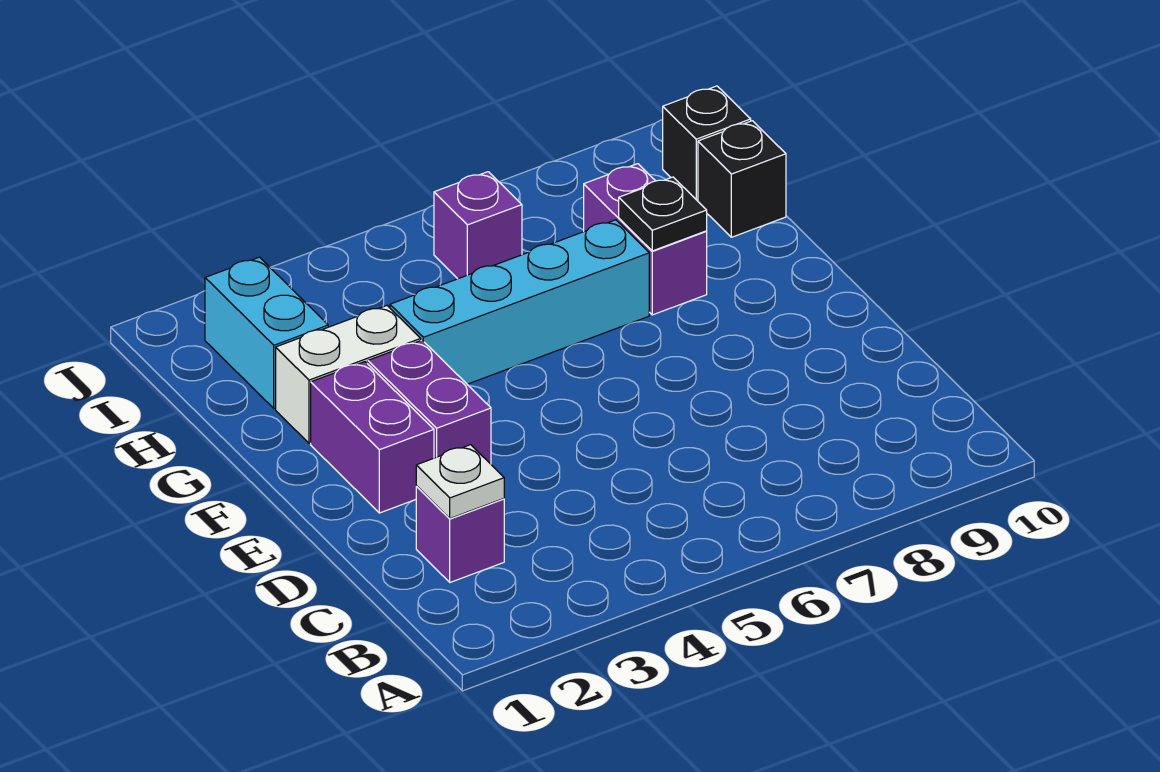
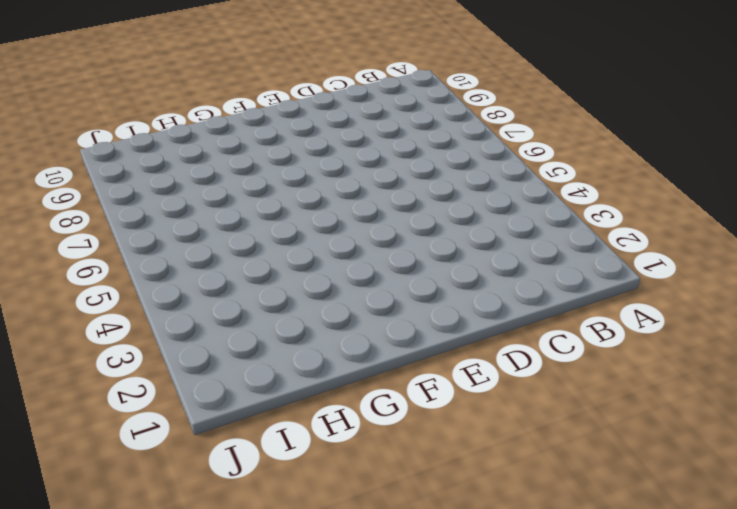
none -> purple brick C2 level 1
none -> purple brick E2:F2 level 1
none -> purple brick E3:F3 level 1

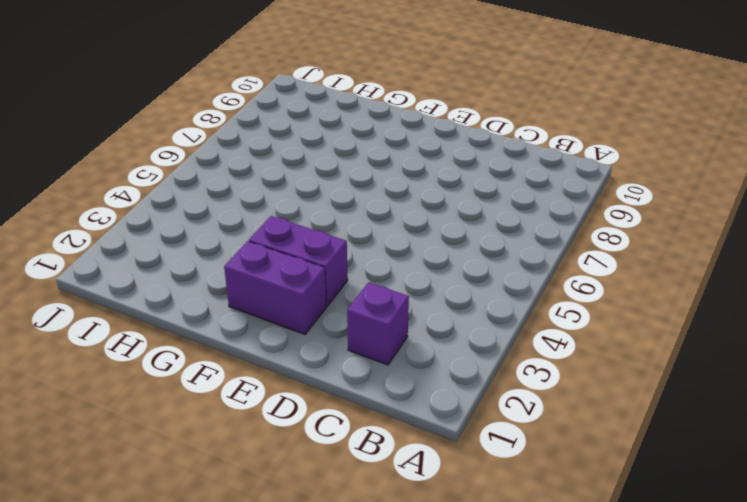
none -> white brick G2:G3 level 1
none -> cyan brick G4:G7 level 1
none -> purple brick G8:H8 level 1

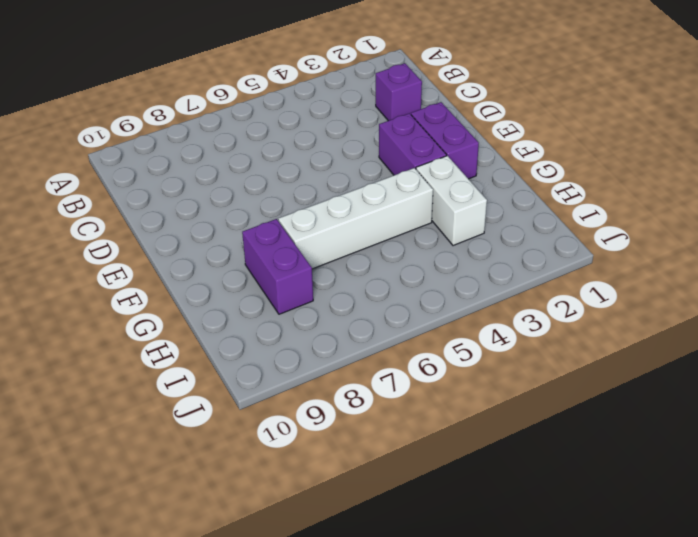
white brick G3:H3 level 1 -> white brick G2:G3 level 1
white brick G4:G7 level 1 -> cyan brick G4:G7 level 1
none -> cyan brick H2:I2 level 1
none -> black brick H10 level 1
none -> purple brick I6 level 1

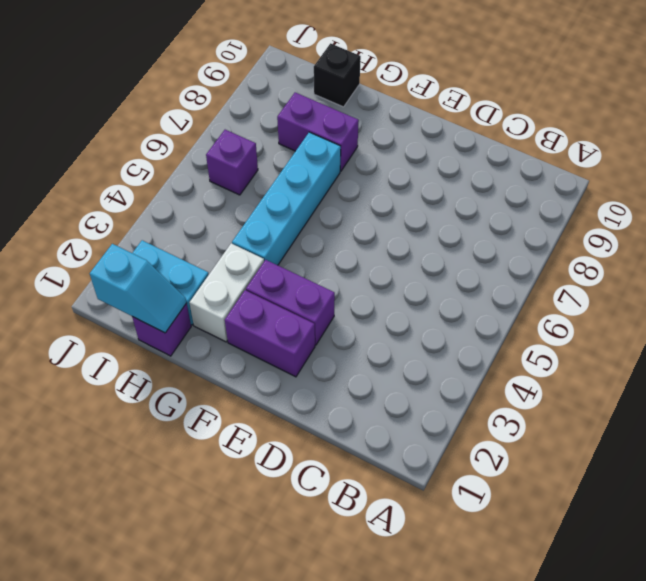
purple brick H1 level 1 -> purple brick C2 level 1
cyan slope H1:I1 level 2 top I -> none
none -> black brick I10 level 1
none -> white plate C2 level 2
none -> black plate G8 level 2

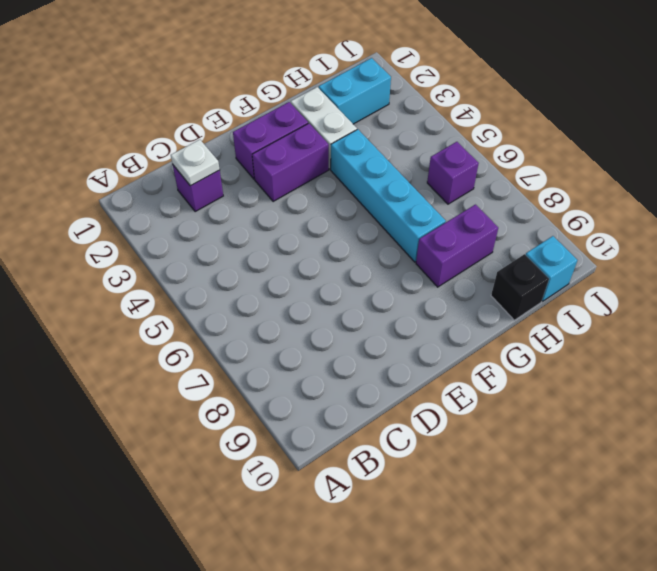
cyan brick I10 level 1 -> black brick I10 level 1
none -> black plate G8 level 2

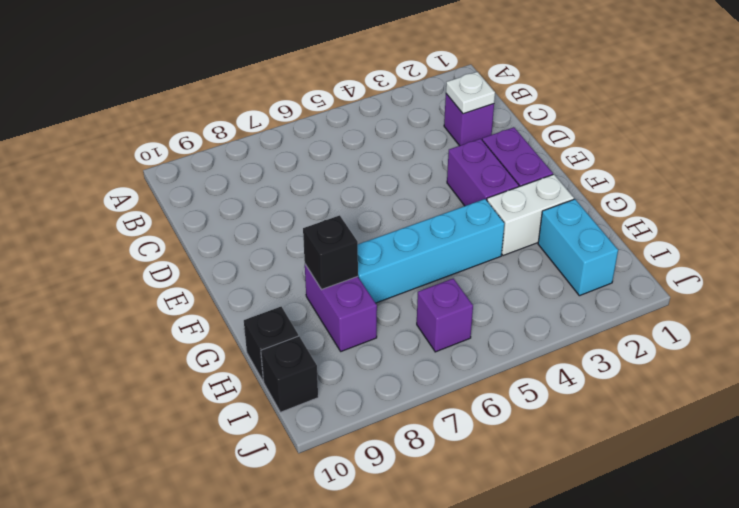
black brick G8 level 2 -> black plate G8 level 2

